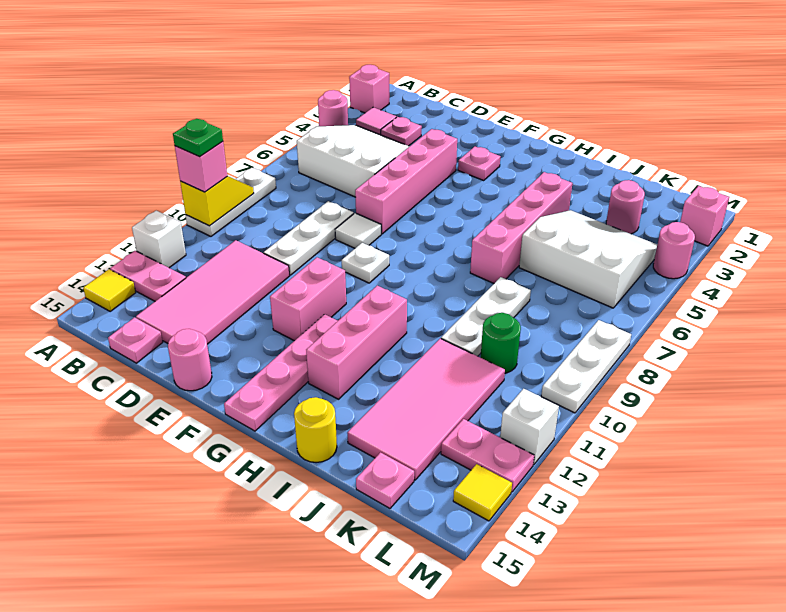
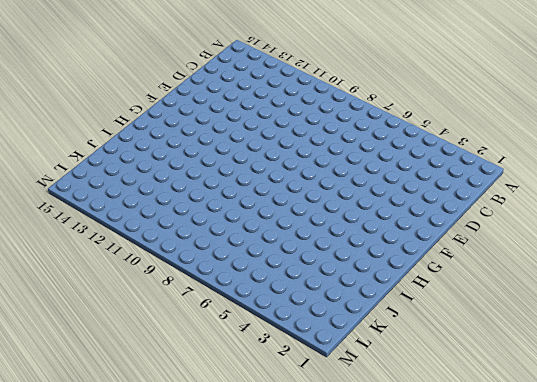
none -> pink brick A2 level 1
none -> pink round brick A4 level 1
none -> white plate A8:A10 level 1
none -> white brick A12 level 1

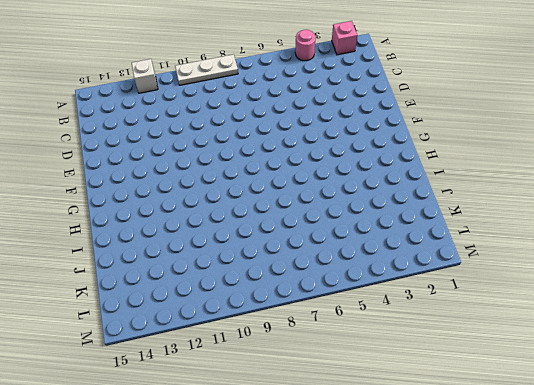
none -> pink plate A13:B13 level 1
none -> yellow tile A14 level 1
none -> pink tile B3 level 1
none -> white slope B4:D6 level 1 top 6

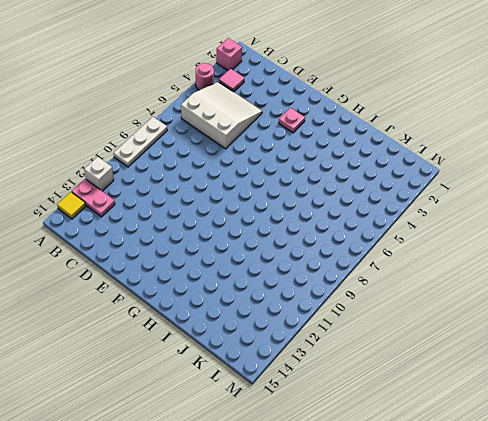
none -> pink plate C3 level 1
none -> pink tile C11:D14 level 1
none -> pink plate C15 level 1
none -> white plate D8:D10 level 1

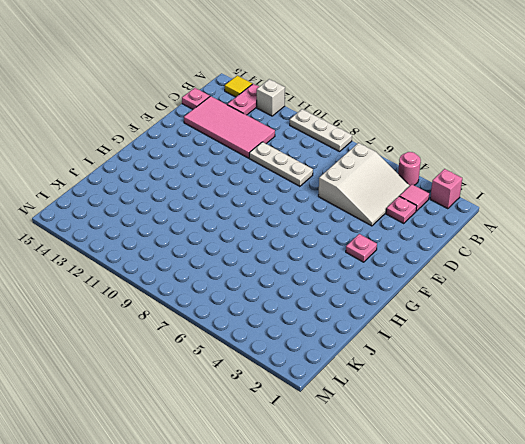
none -> pink brick E4:E7 level 1
none -> white tile E8 level 1
none -> pink round brick E15 level 1
none -> white plate F9 level 1

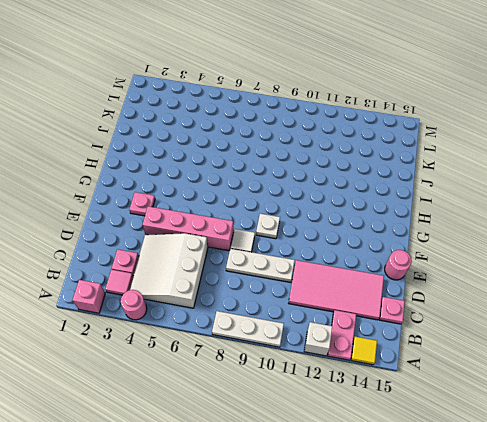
none -> pink brick F11:F12 level 1
none -> pink plate G12:G15 level 1
none -> pink brick H11:H13 level 1
none -> pink brick I4:I7 level 1

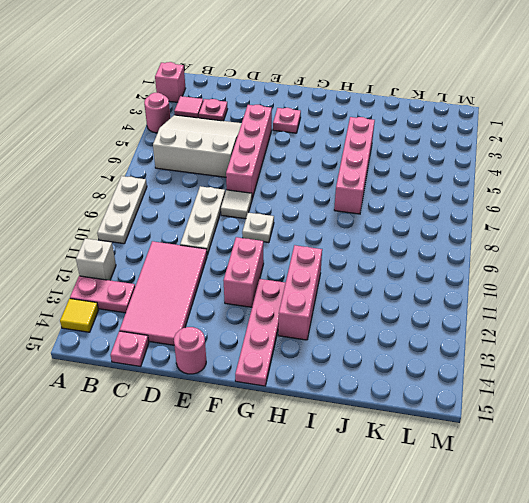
none -> yellow round brick I15 level 1
none -> white slope J4:L6 level 1 top 6
none -> white plate J8:J10 level 1
none -> pink tile J11:K14 level 1

